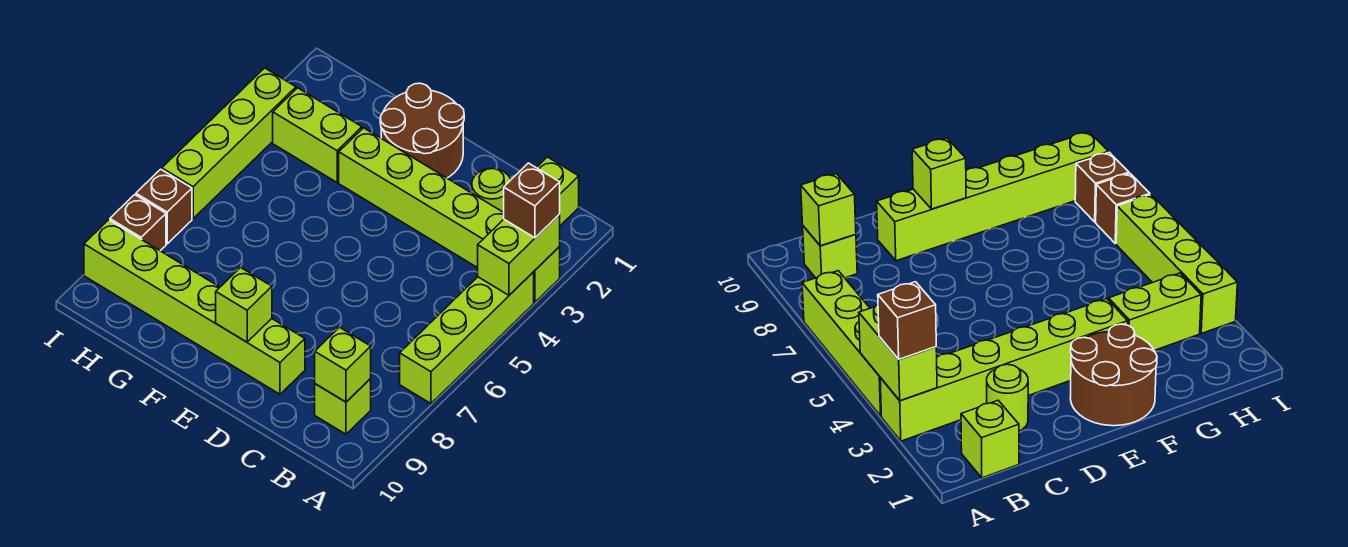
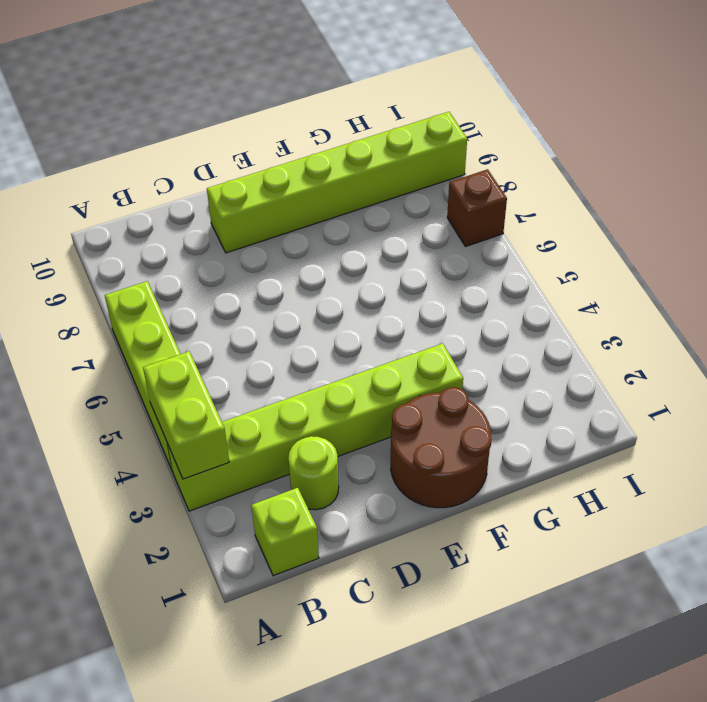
none -> lime brick B9 level 1
none -> lime brick G3:H3 level 1
none -> lime brick I3:I6 level 1

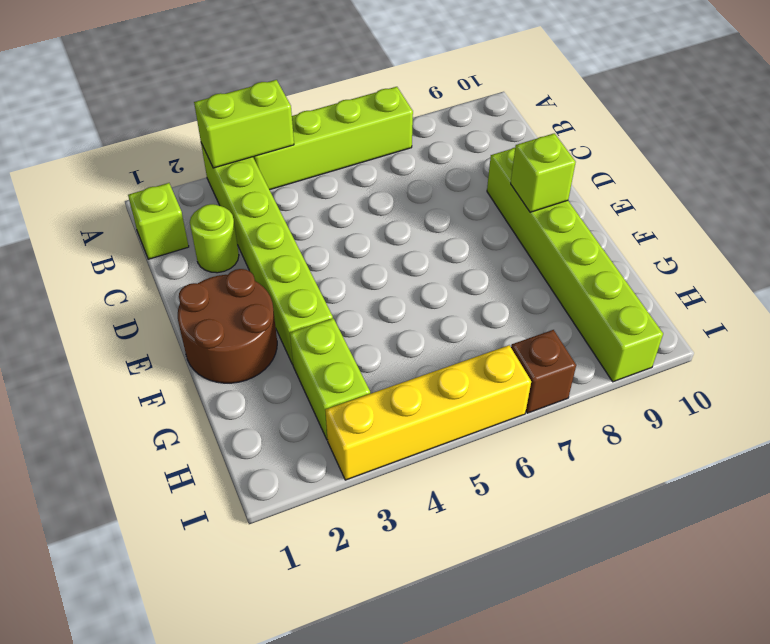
yellow brick I3:I6 level 1 -> lime brick I3:I6 level 1
none -> lime brick B9 level 1
none -> brown brick I8 level 1
none -> lime brick B9 level 2

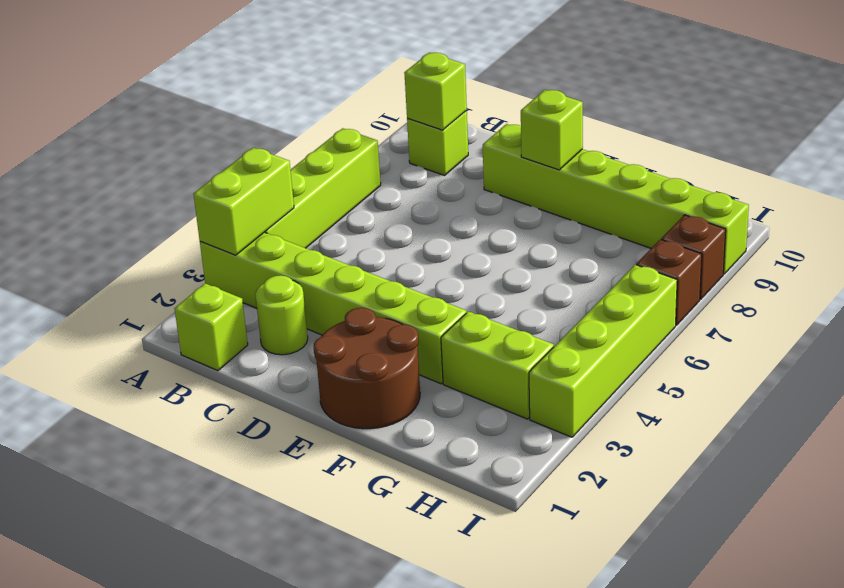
none -> brown brick A3 level 3

